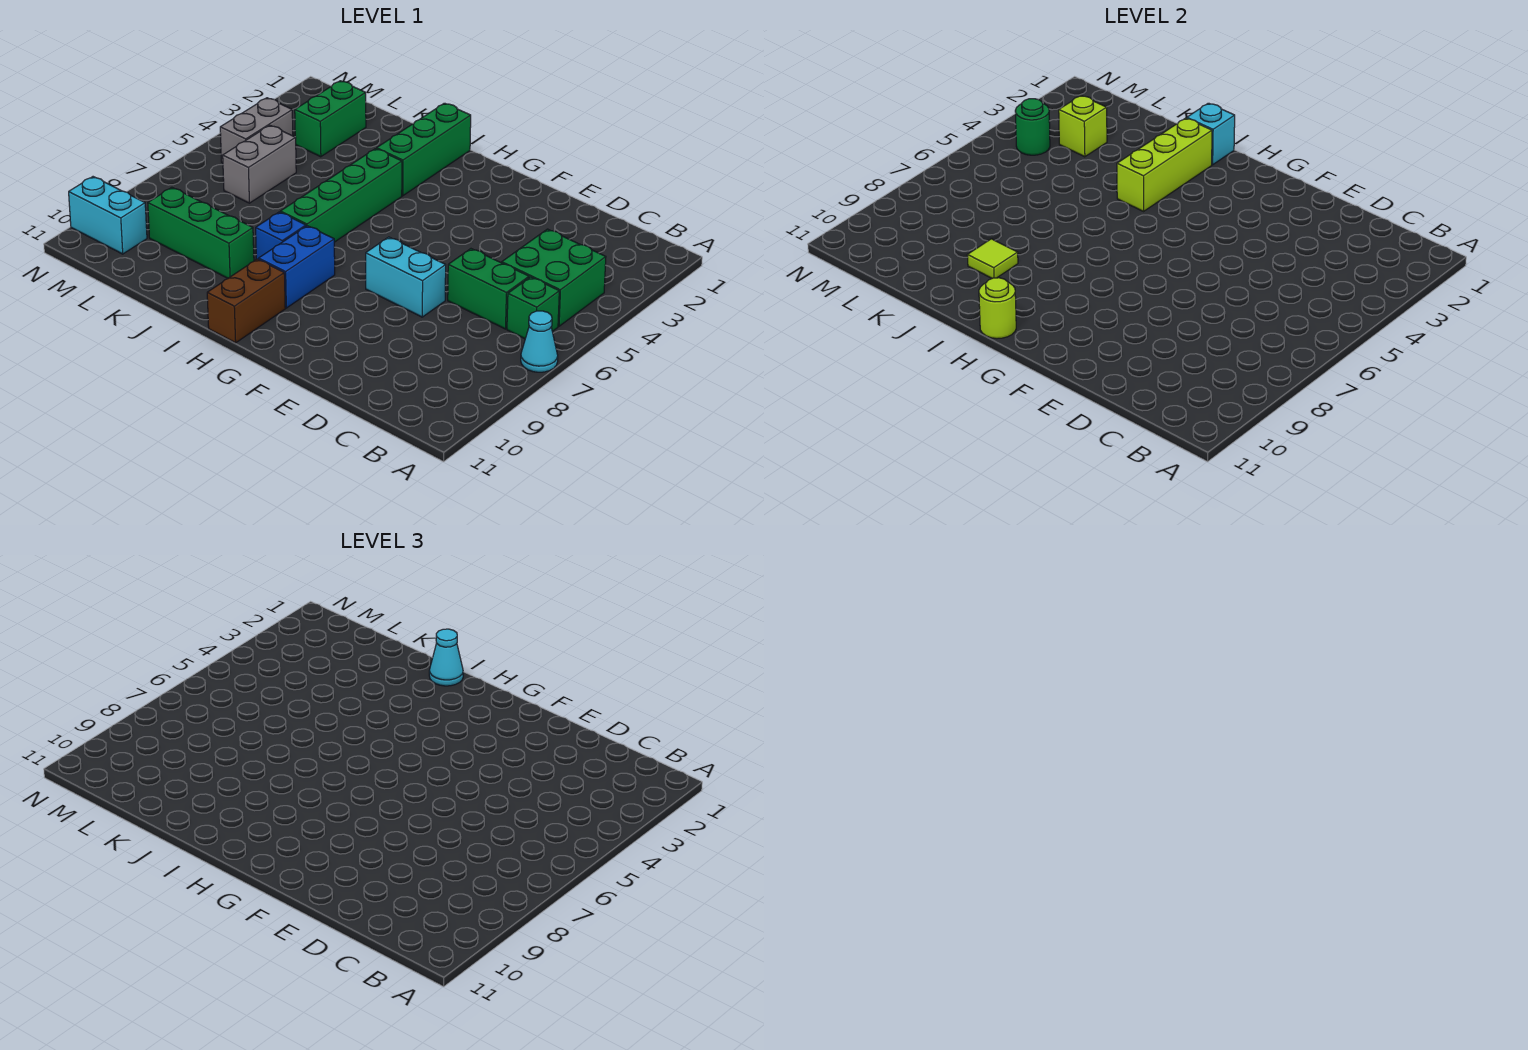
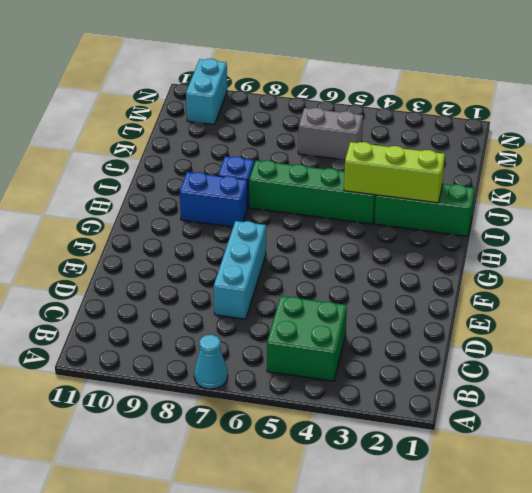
cyan brick D7:F7 level 1 -> cyan brick E7:F7 level 1
none -> green brick B6 level 1
none -> green brick C6:D6 level 1
none -> brown brick H10:H11 level 1

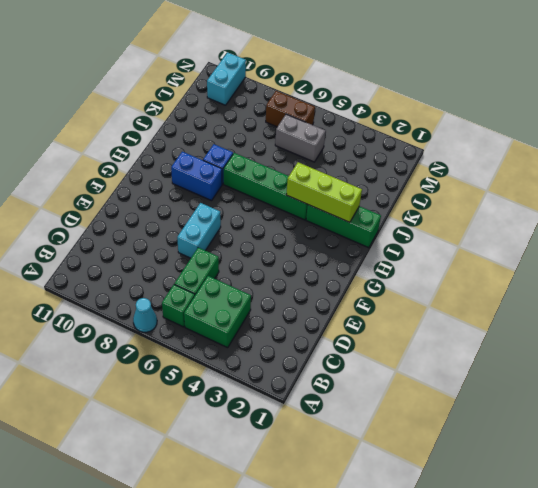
brown brick M6:M7 level 1 -> brown brick H10:H11 level 1
none -> green brick J9:L9 level 1
none -> green brick L2:L3 level 1
none -> grey brick M4:M5 level 1

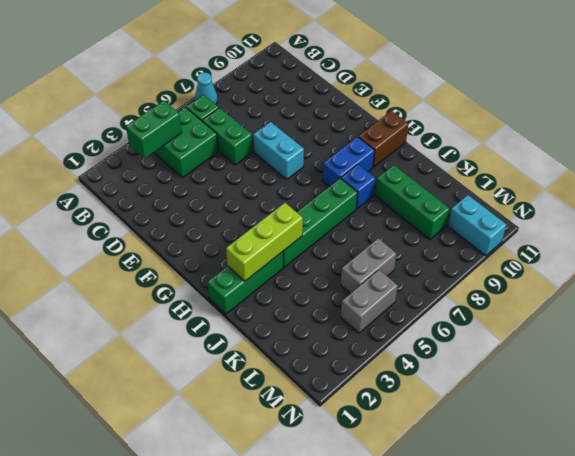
green brick B3:B4 level 2 -> green brick L2:L3 level 1
none -> lime round brick H11 level 2
none -> cyan brick I1 level 2
none -> lime tile J9 level 2

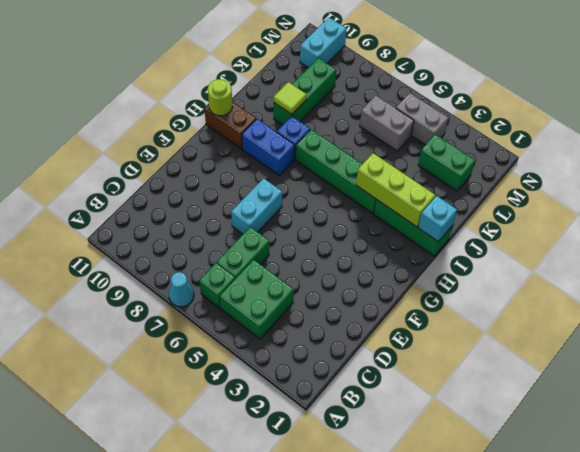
none -> lime brick L3 level 2
none -> green round brick M4 level 2
none -> cyan cone I1 level 3

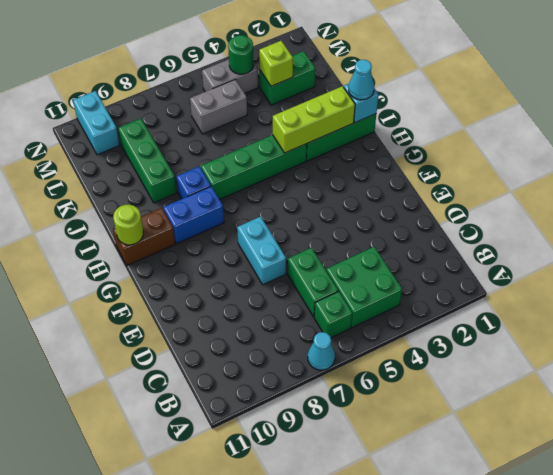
none -> lime tile J9 level 2

